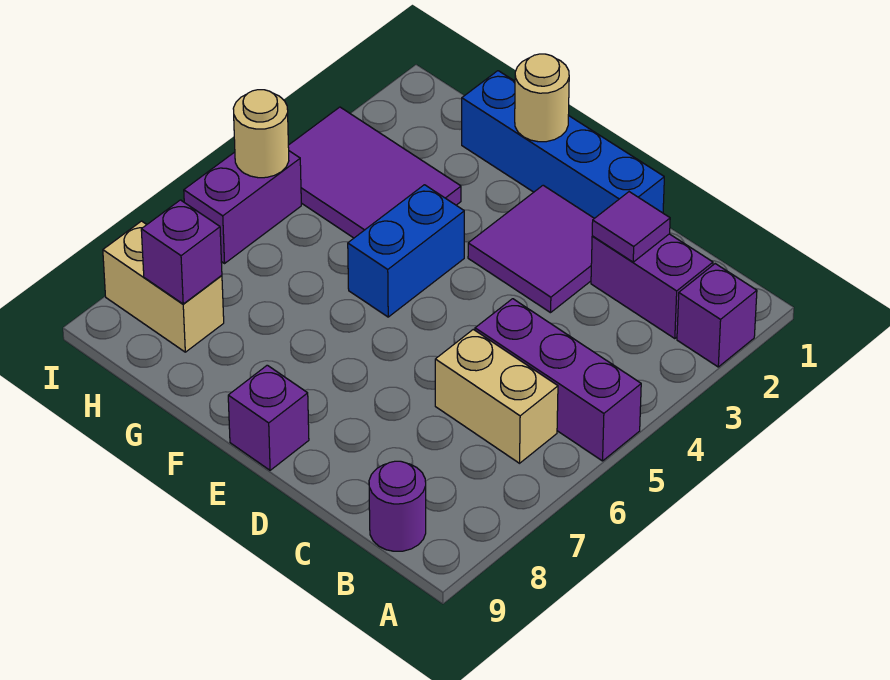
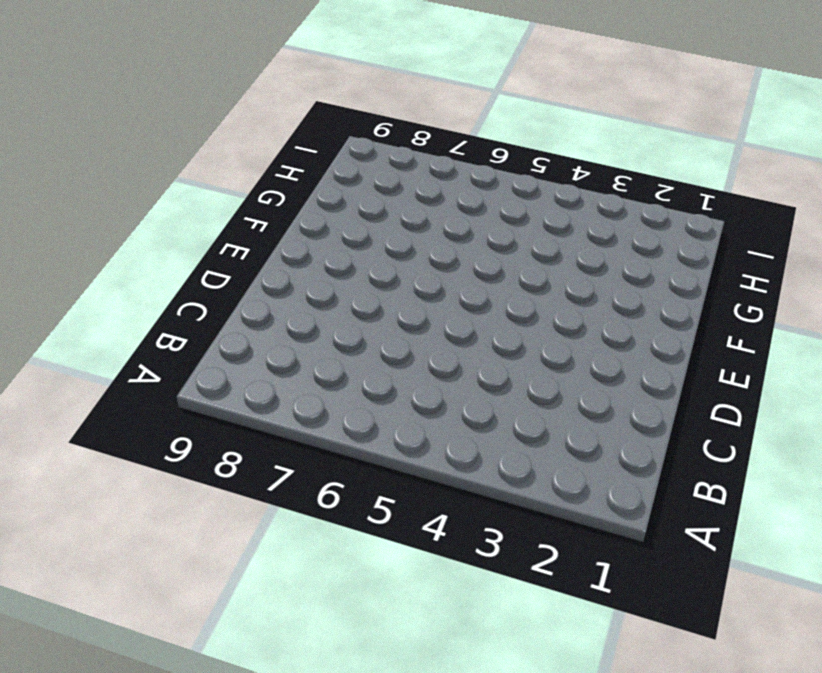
none -> purple brick A2 level 1
none -> purple brick A5:C5 level 1
none -> purple brick B2:C2 level 1

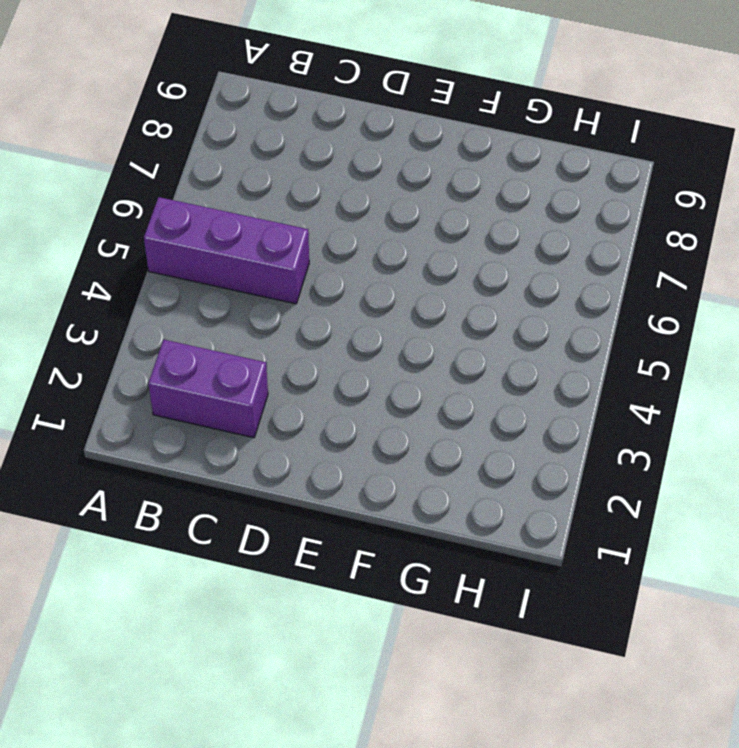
none -> purple brick A2 level 1
none -> tan brick B6:C6 level 1
none -> purple round brick B9 level 1

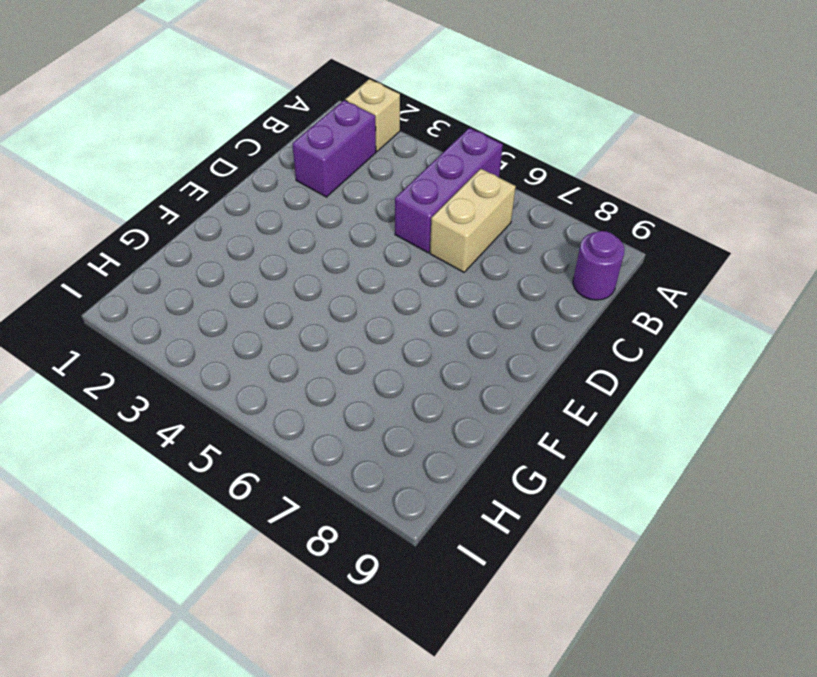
tan brick A2 level 1 -> purple brick A2 level 1
none -> blue brick D1:G1 level 1
none -> purple tile D2:E3 level 1
none -> purple brick E9 level 1

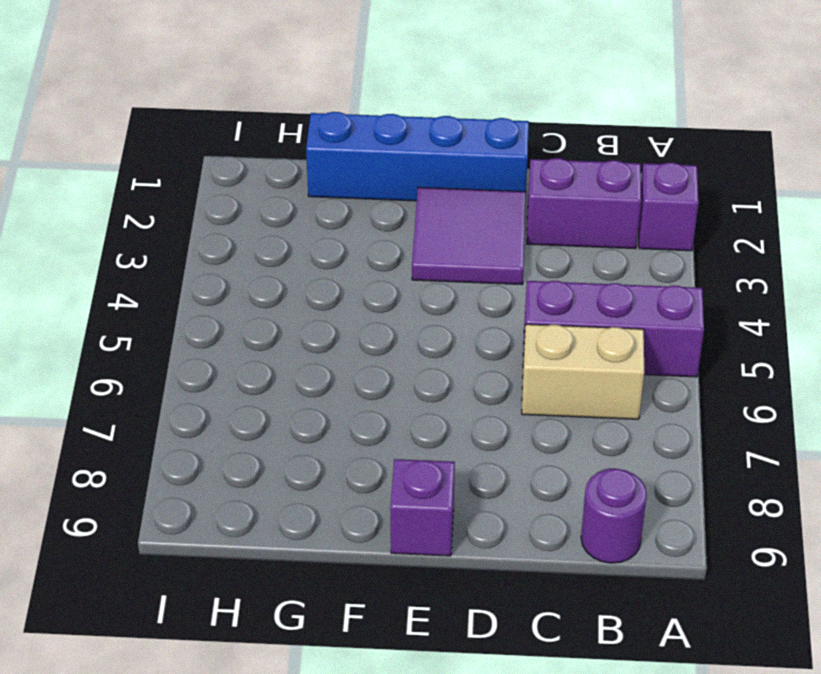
none -> blue brick F4:F5 level 1
none -> purple tile G3:I4 level 1
none -> tan brick H8:I8 level 1

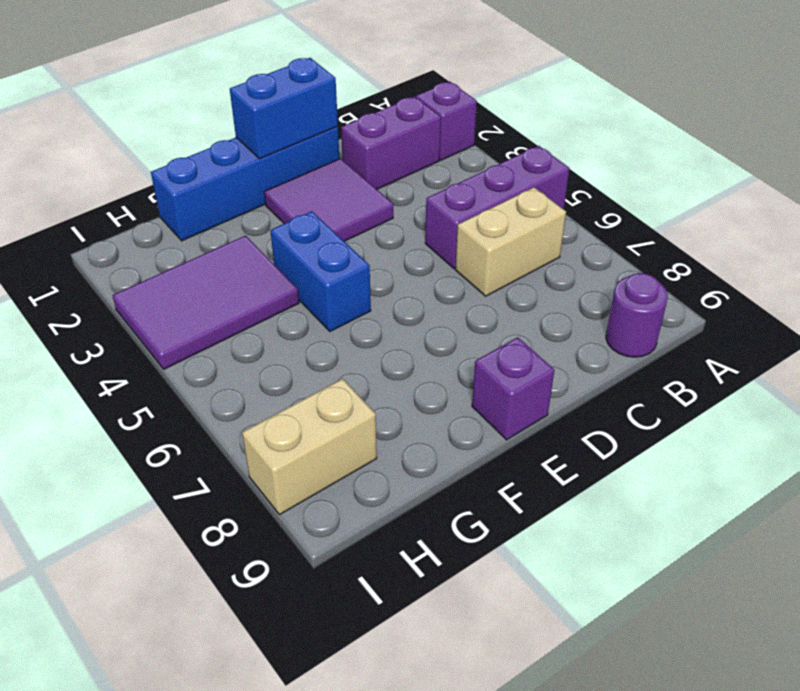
blue brick D1:E1 level 2 -> none
none -> purple brick I5:I6 level 1
none -> purple tile C2 level 2
none -> tan round brick F1 level 2

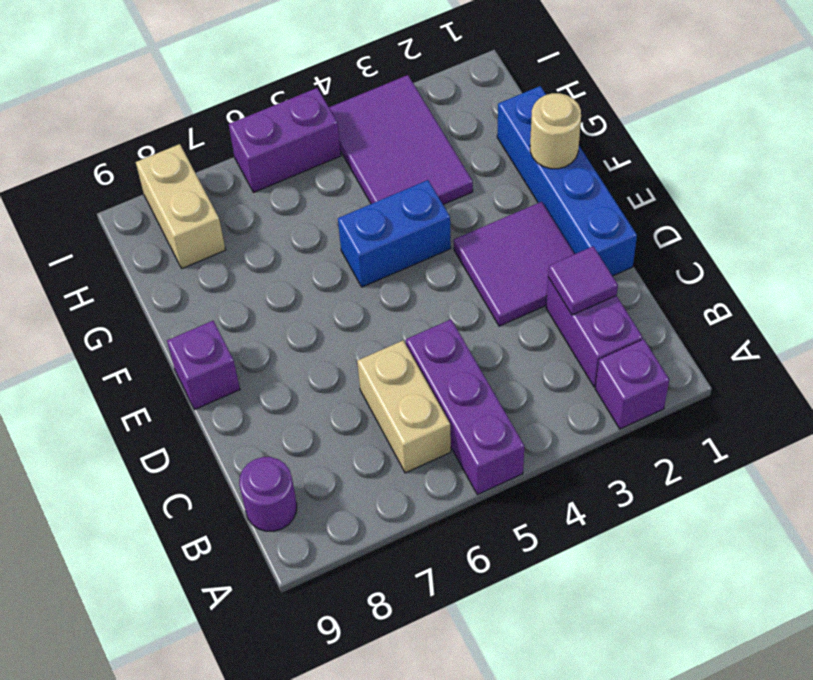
none -> purple brick H8 level 2
none -> tan round brick I5 level 2

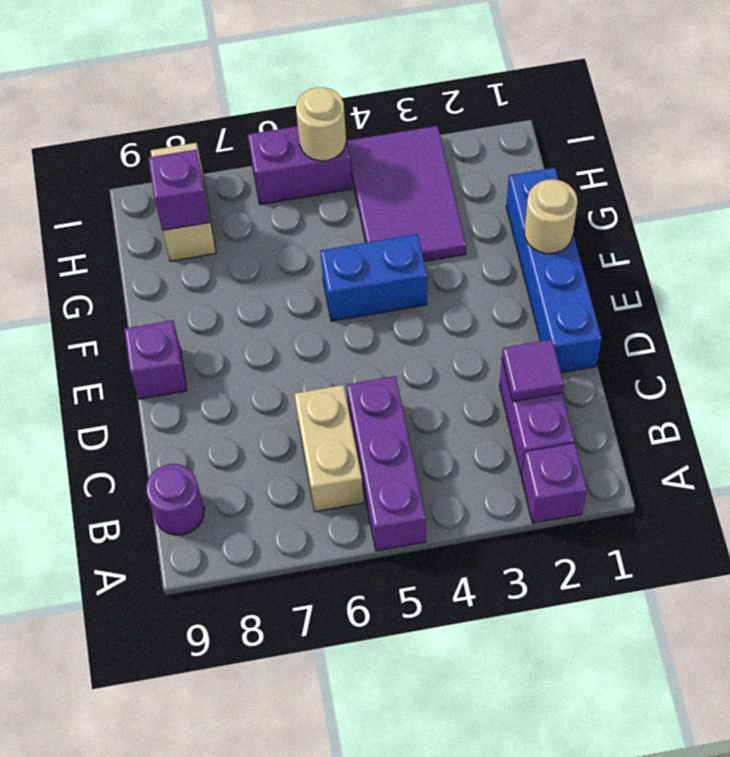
none -> purple tile D2:E3 level 1

